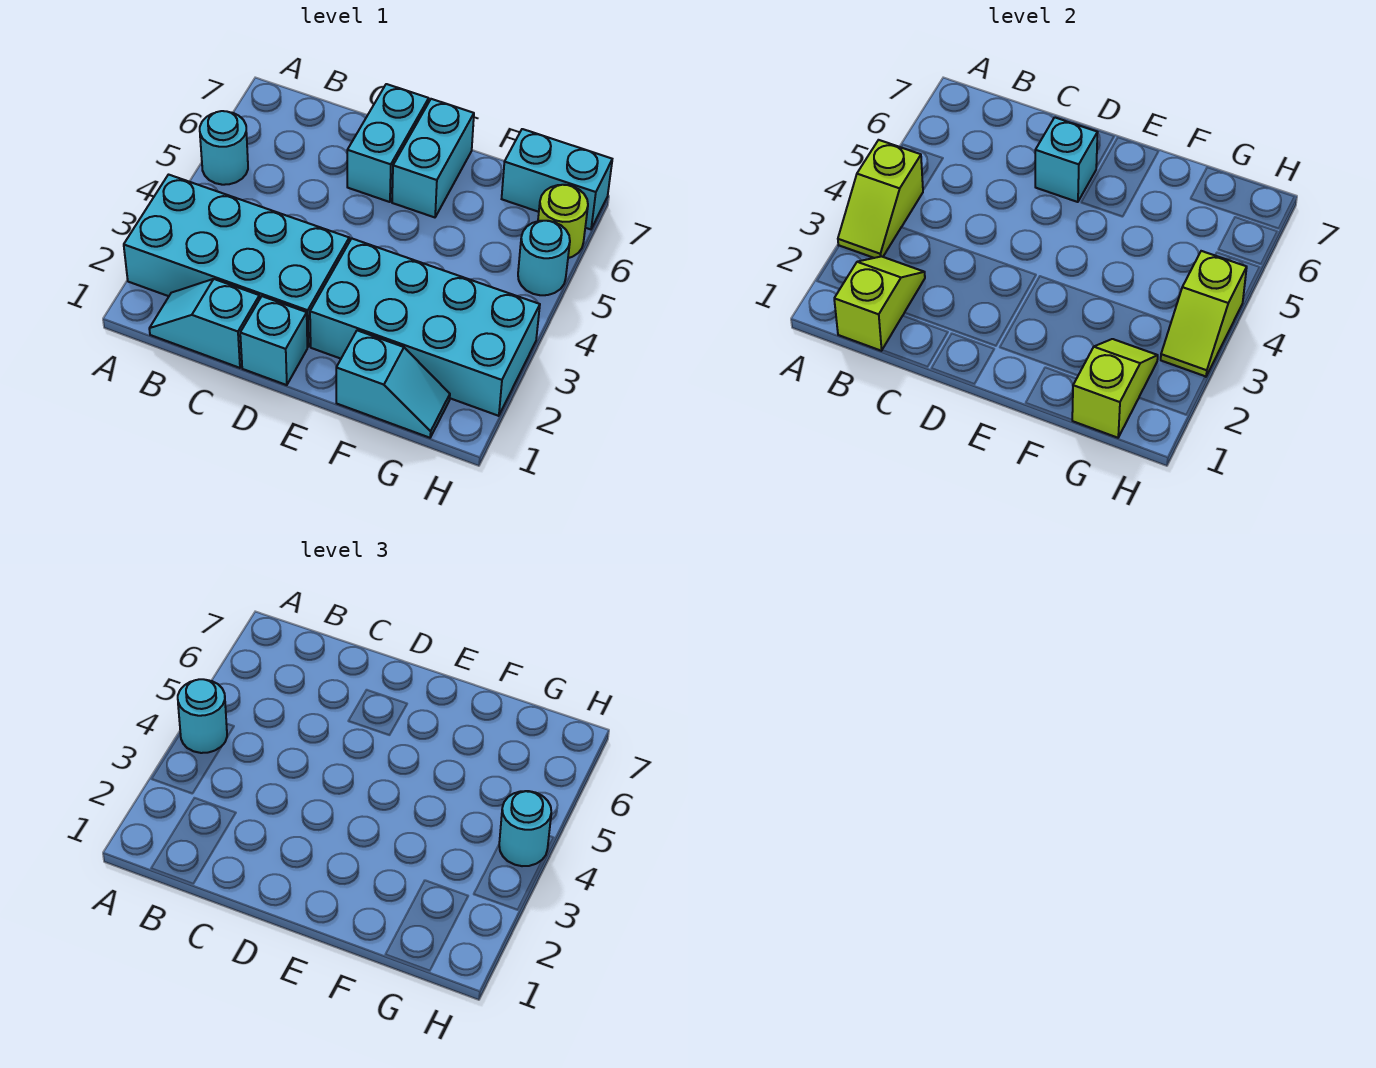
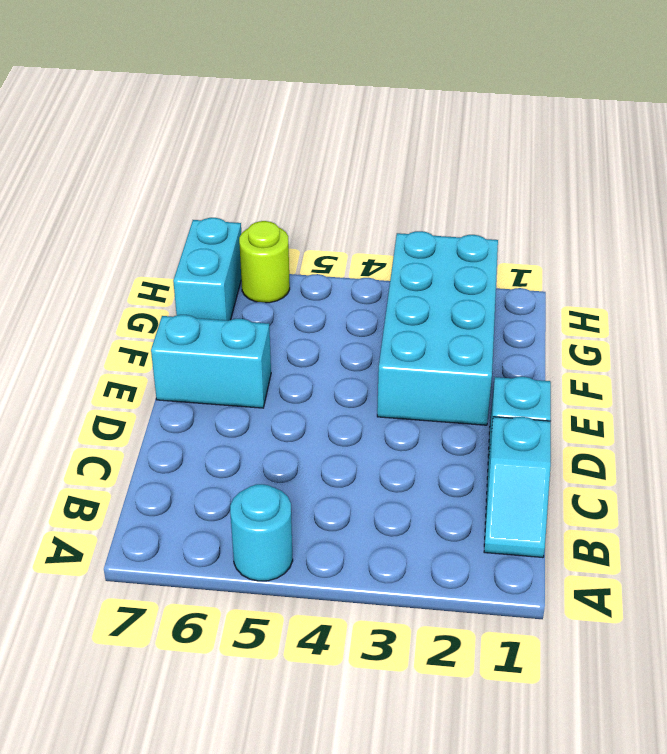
none -> cyan brick A2:D3 level 1
none -> cyan brick D6:D7 level 1
none -> cyan slope F1:G1 level 1 top F

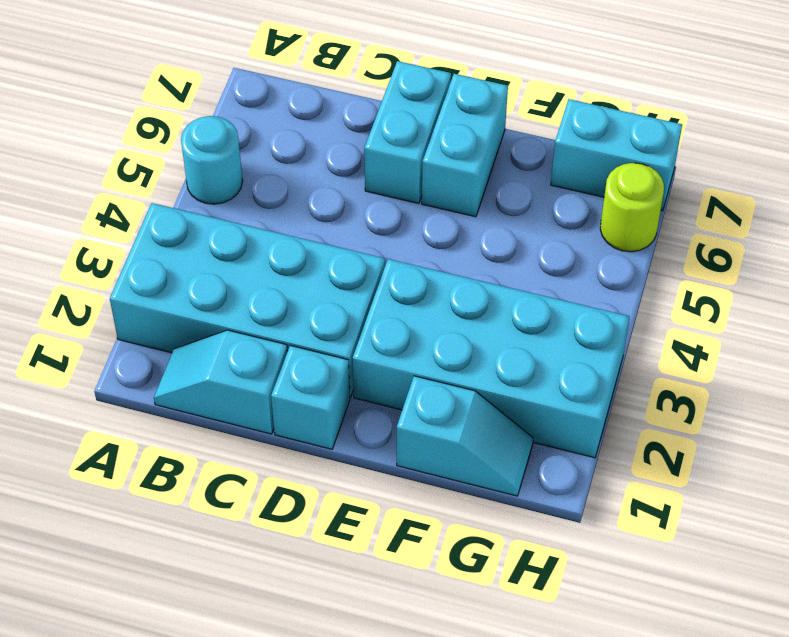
none -> cyan round brick H5 level 1
none -> lime slope A3:A4 level 2 top 4
none -> lime slope B1:B2 level 2 top 1

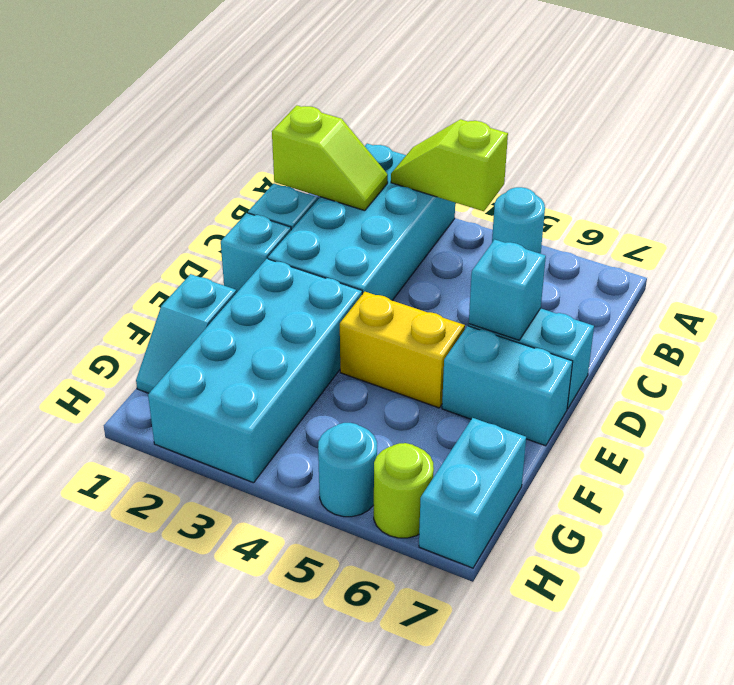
yellow brick E4:E5 level 1 -> none
none -> lime slope G1:G2 level 2 top 1
none -> lime slope H3:H4 level 2 top 4
none -> cyan round brick A4 level 3

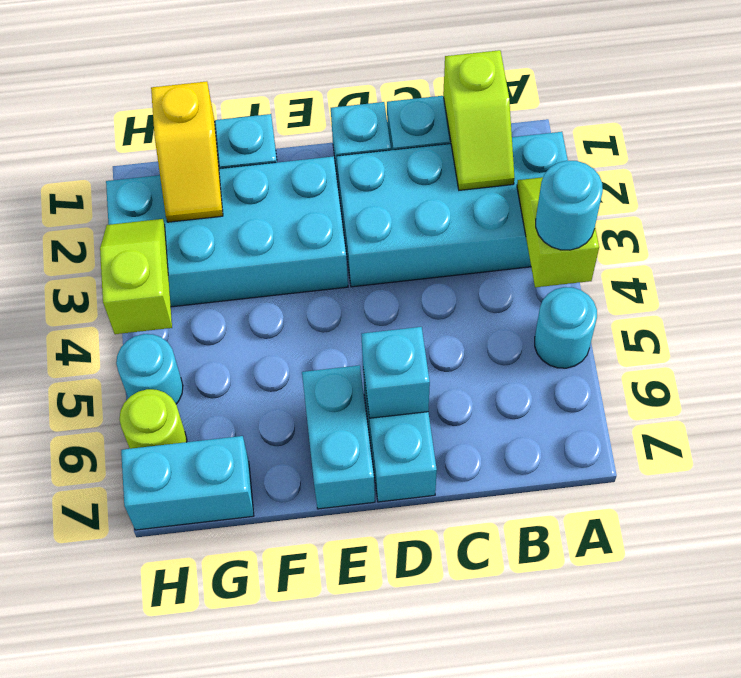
yellow slope G1:G2 level 2 top 1 -> lime slope G1:G2 level 2 top 1
none -> cyan round brick H4 level 3

